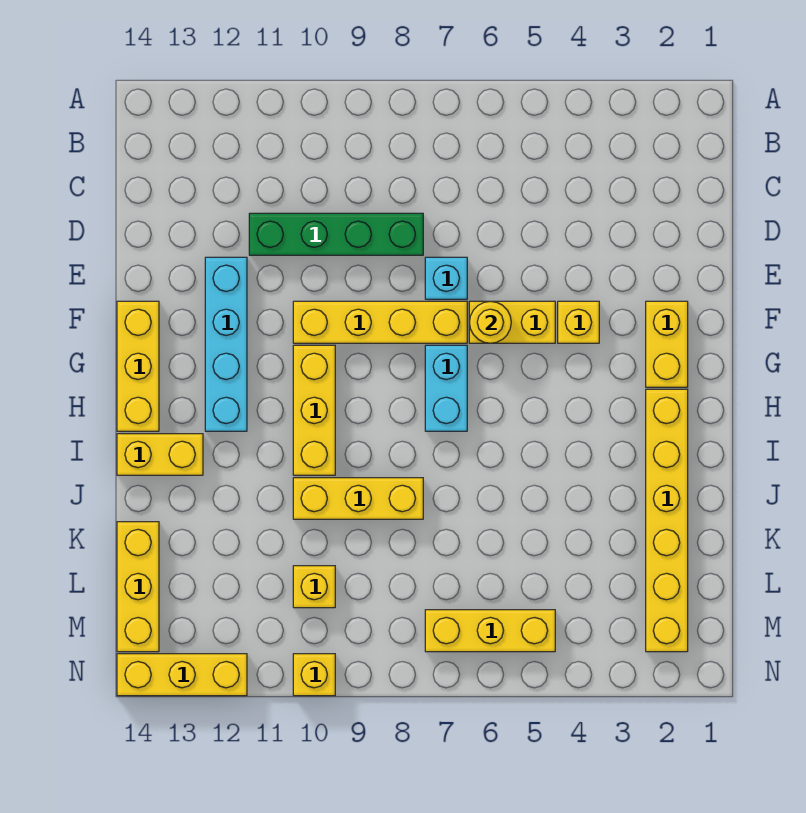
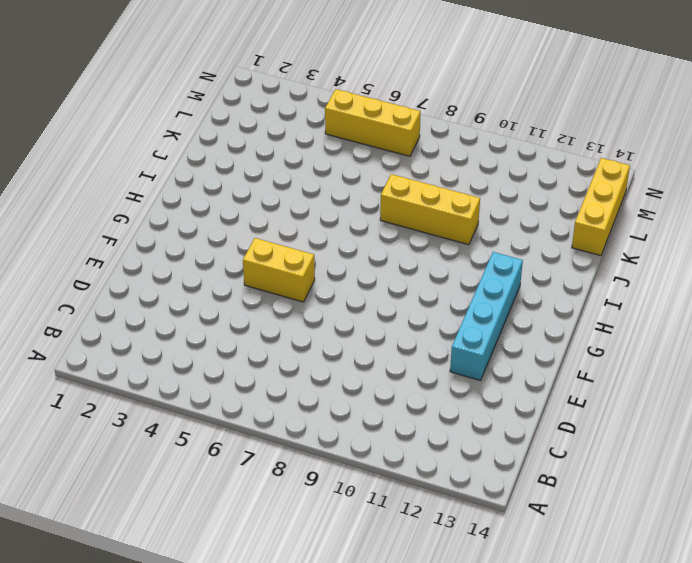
none -> green brick D8:D11 level 1
none -> cyan brick E7 level 1
none -> yellow brick F2:G2 level 1

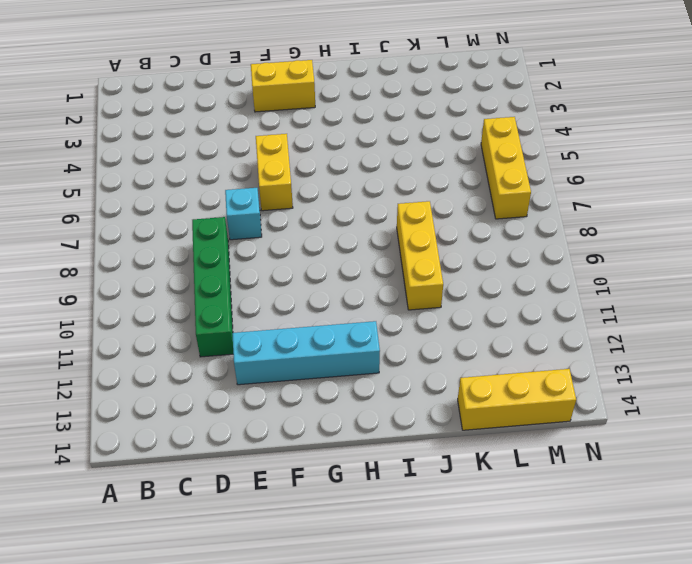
none -> yellow brick F4 level 1
none -> yellow brick F7:F10 level 1
none -> yellow brick F14:H14 level 1

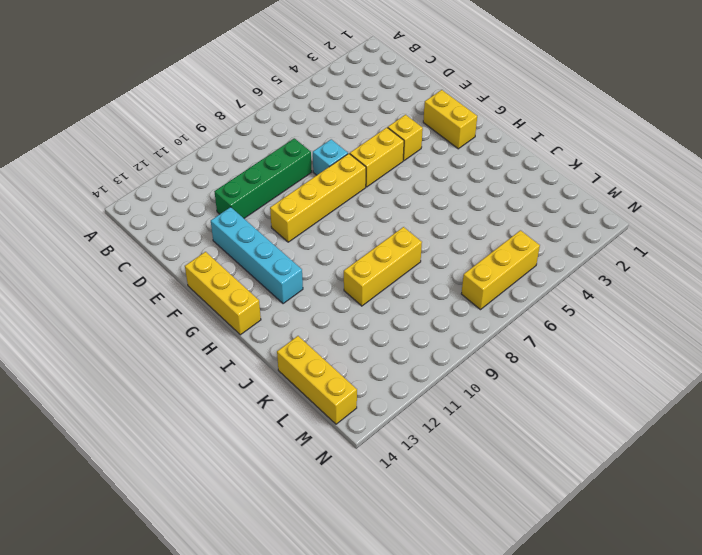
none -> cyan brick G7:H7 level 1
none -> yellow brick G10:I10 level 1
none -> yellow brick H2:M2 level 1

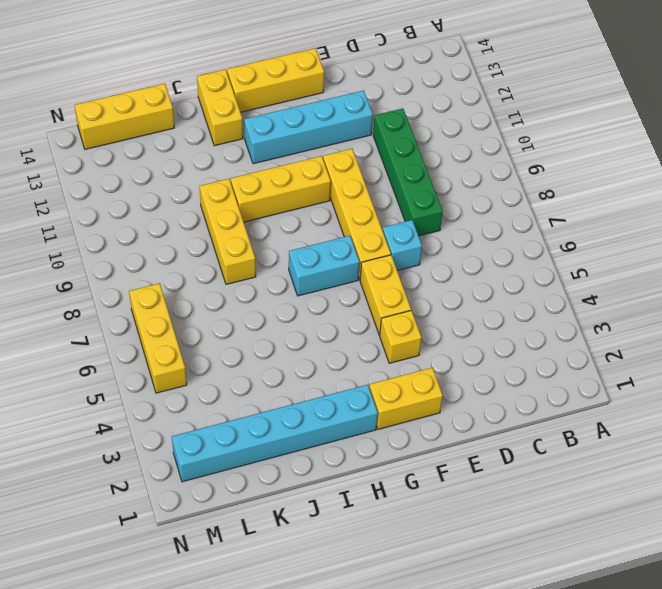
cyan brick H2:M2 level 1 -> yellow brick H2:M2 level 1
none -> yellow brick L10 level 1
none -> yellow brick N10 level 1
none -> yellow brick N12:N14 level 1

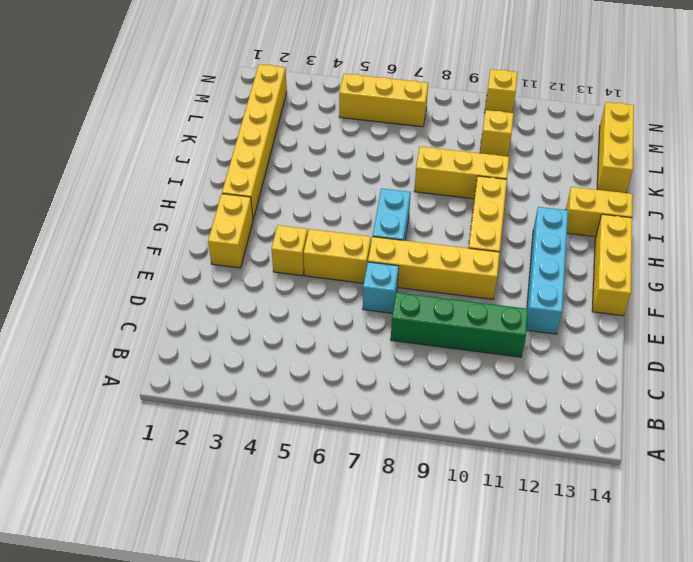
none -> yellow brick N12:N14 level 1
none -> yellow round brick F6 level 2

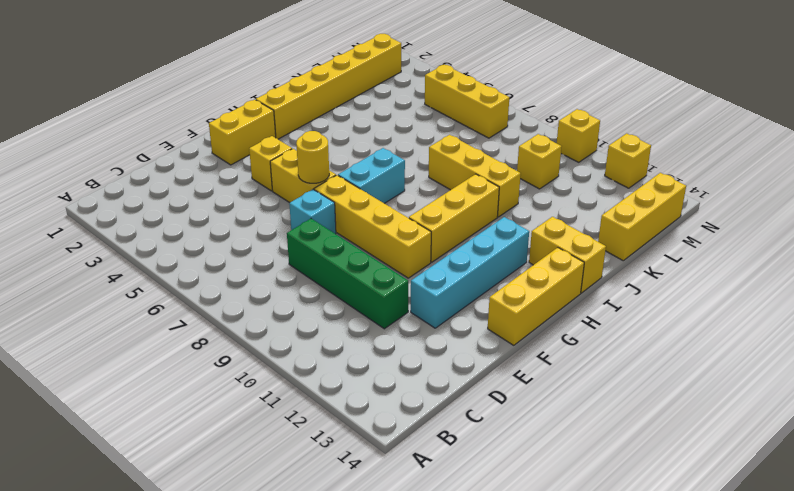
yellow brick N12 level 1 -> yellow brick N12:N14 level 1

